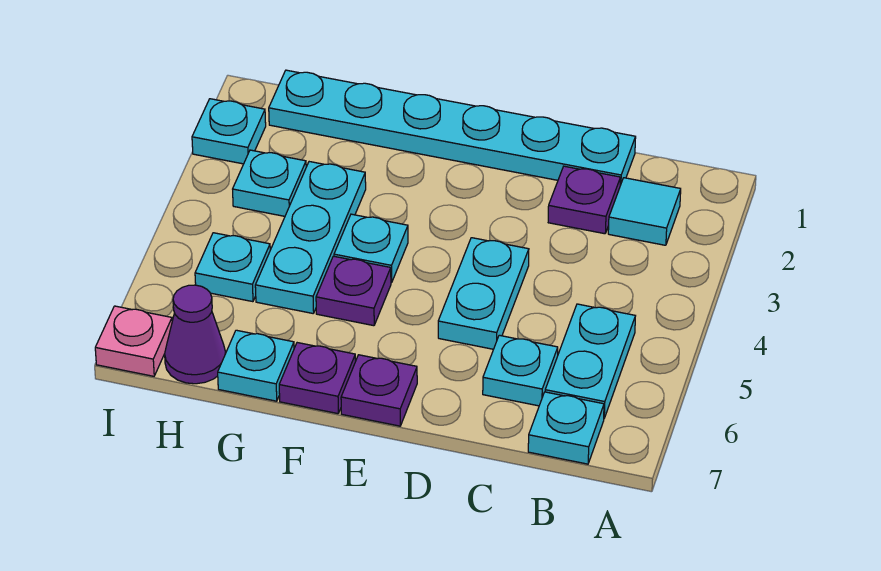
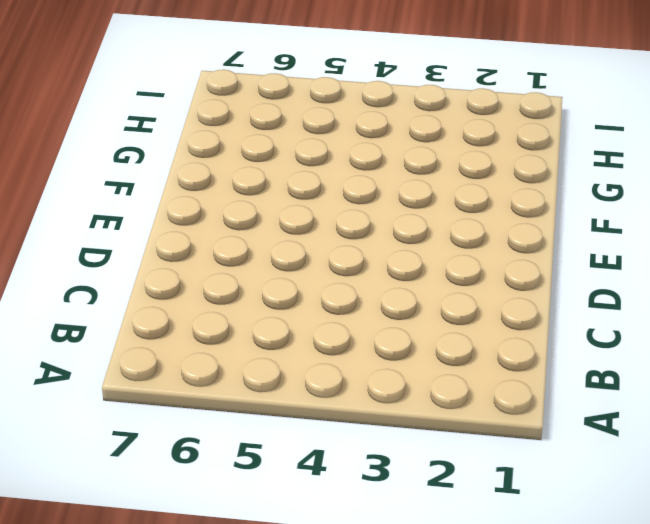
none -> cyan tile B2 level 1
none -> cyan plate B5:B6 level 1
none -> cyan plate B7 level 1

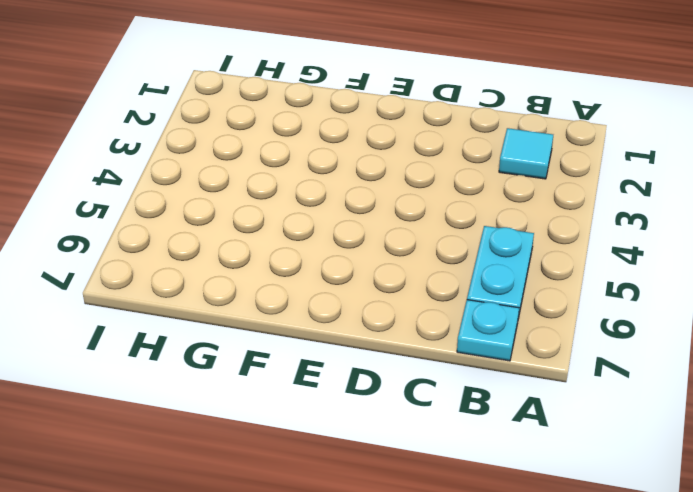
none -> cyan plate C1:H1 level 1
none -> purple plate C2 level 1
none -> cyan plate C6 level 1

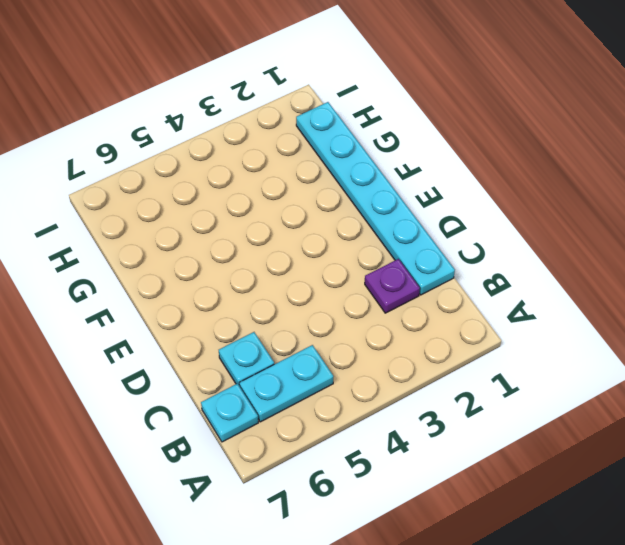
none -> cyan tile B2 level 1
none -> cyan plate D4:D5 level 1
none -> purple plate E7 level 1

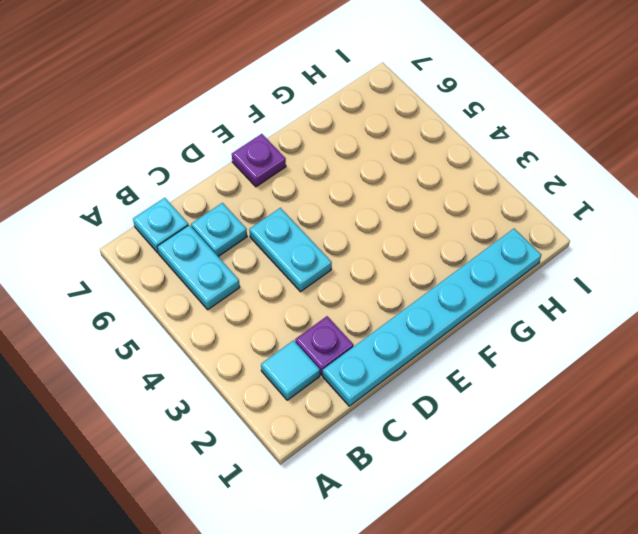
none -> cyan plate F4 level 1
none -> purple plate F5 level 1
none -> purple plate F7 level 1

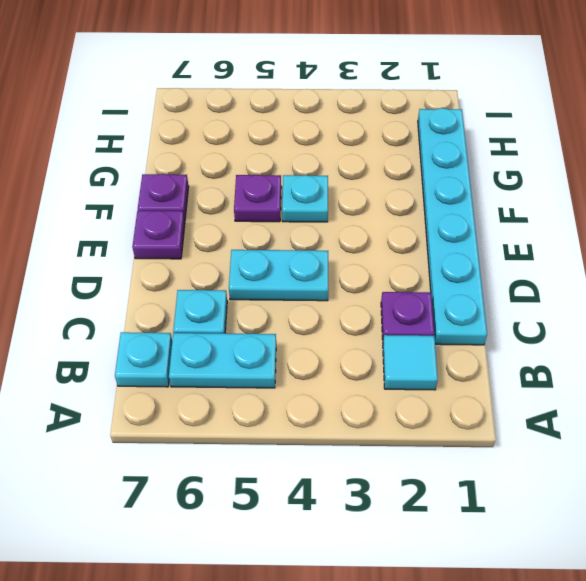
none -> cyan plate G3:G5 level 1
none -> cyan plate G7 level 1
none -> cyan plate H3 level 1

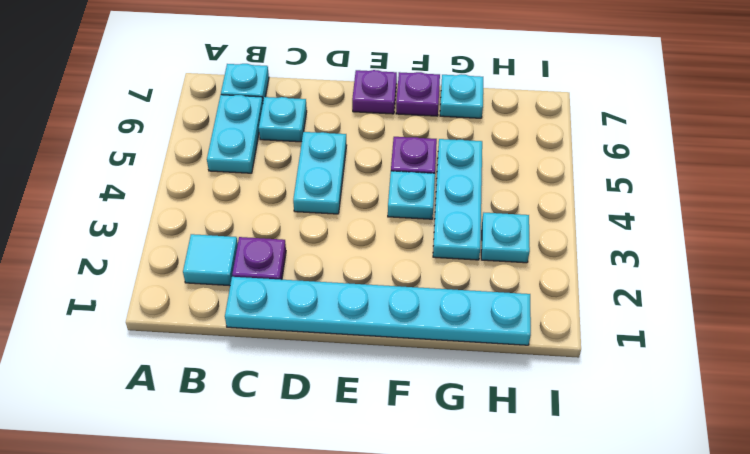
none -> cyan plate H5 level 1
none -> purple cone H7 level 1
none -> cyan plate I2 level 1

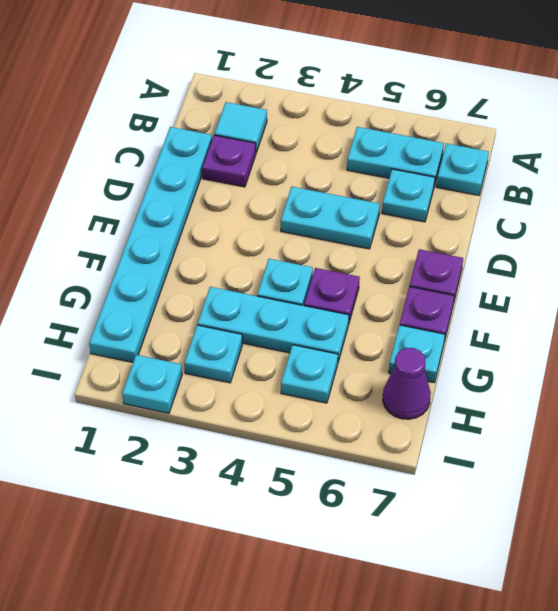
none -> pink plate I7 level 1

